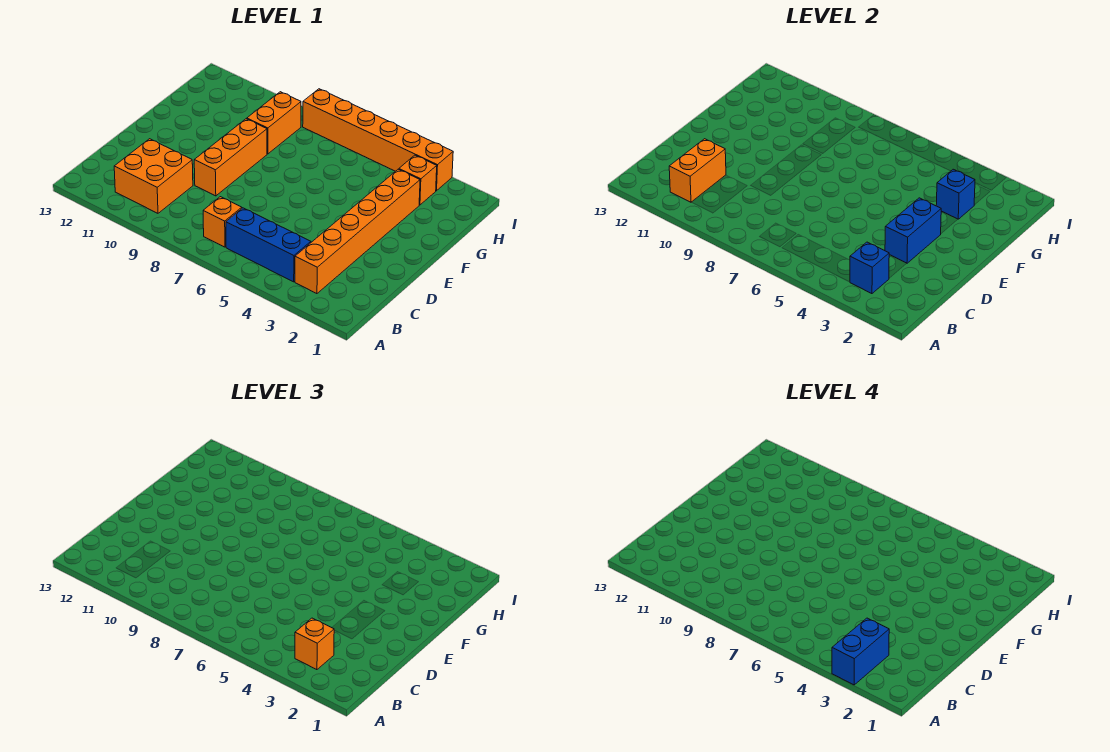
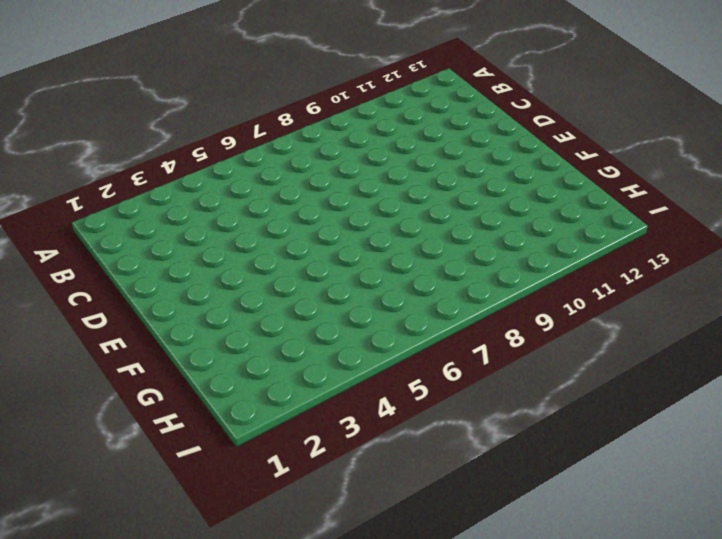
none -> orange brick B3:G3 level 1
none -> blue brick B4:B6 level 1
none -> orange brick B7 level 1

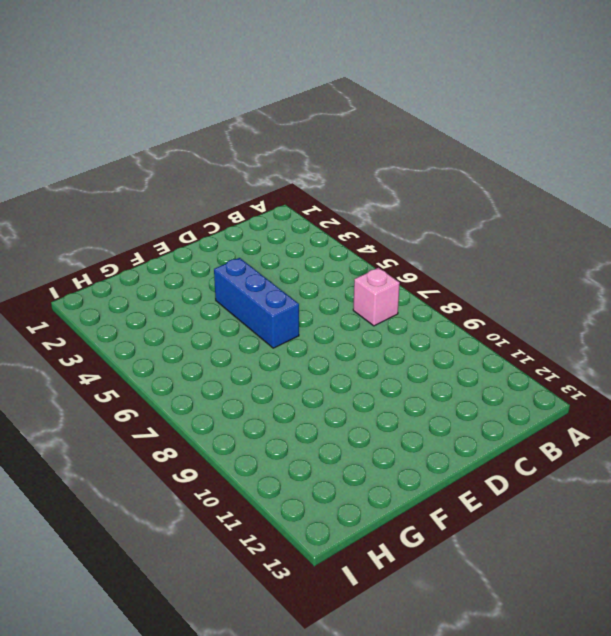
pink brick B7 level 1 -> orange brick B7 level 1
blue brick E4:E6 level 1 -> blue brick B4:B6 level 1
none -> orange brick B3:G3 level 1
none -> orange brick B10:C11 level 1
none -> orange brick D9:F9 level 1

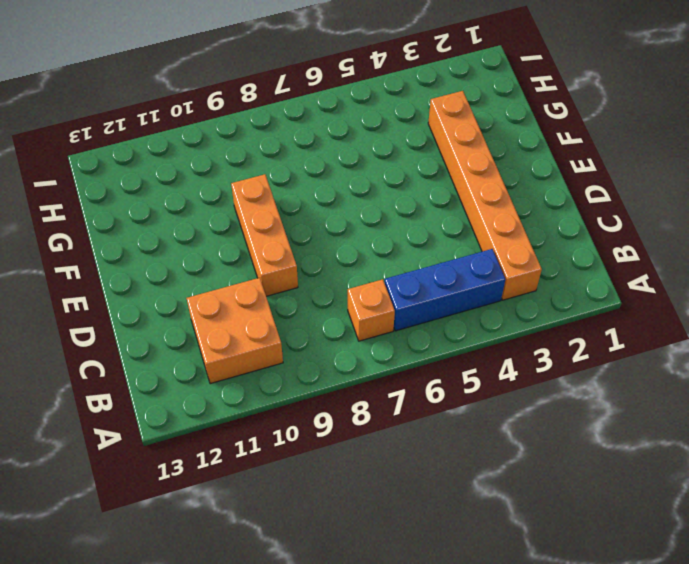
none -> orange brick G9:H9 level 1
none -> orange brick H3 level 1
none -> orange brick I3:I8 level 1

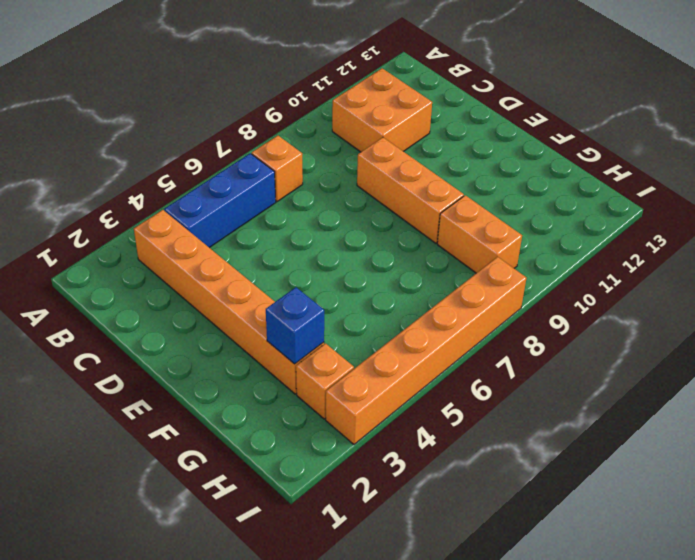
none -> blue brick B3 level 2
none -> orange brick B11:C11 level 2
none -> blue brick D3:E3 level 2

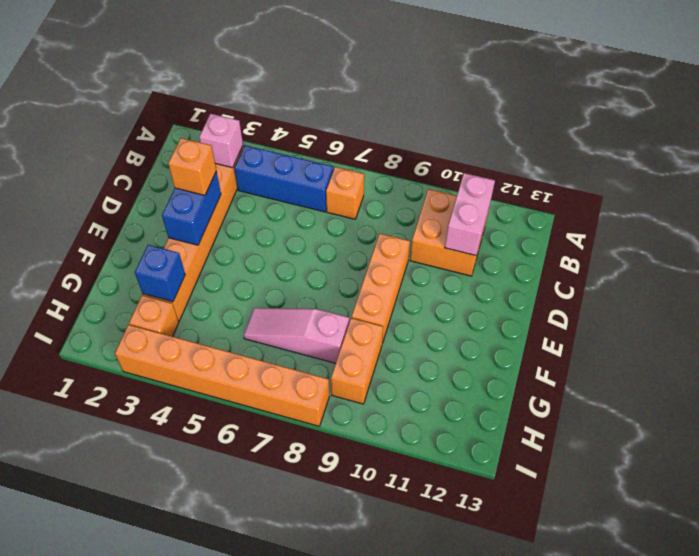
pink brick B3 level 2 -> blue brick B3 level 2
pink brick B11:C11 level 2 -> orange brick B11:C11 level 2
orange brick D3 level 3 -> orange brick B3 level 3
pink slope G6:G8 level 1 top 8 -> none
none -> blue brick A3:B3 level 4

